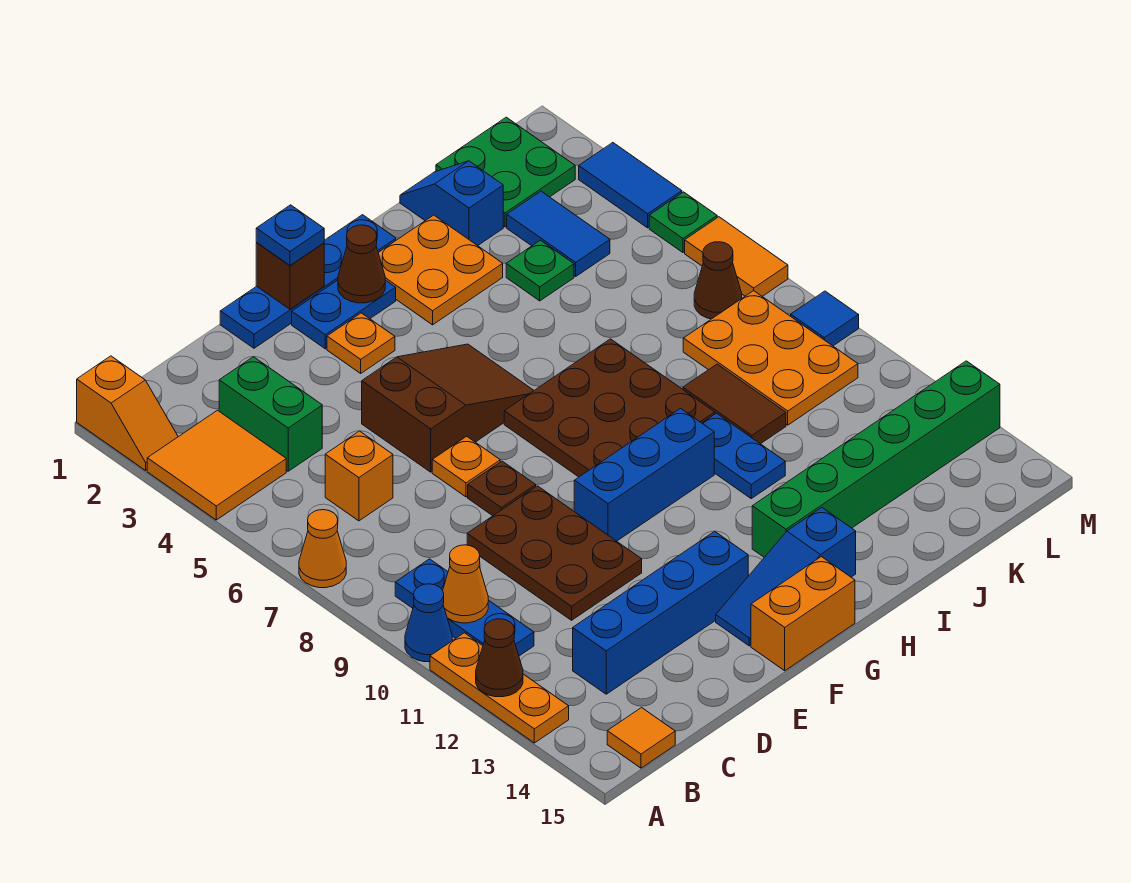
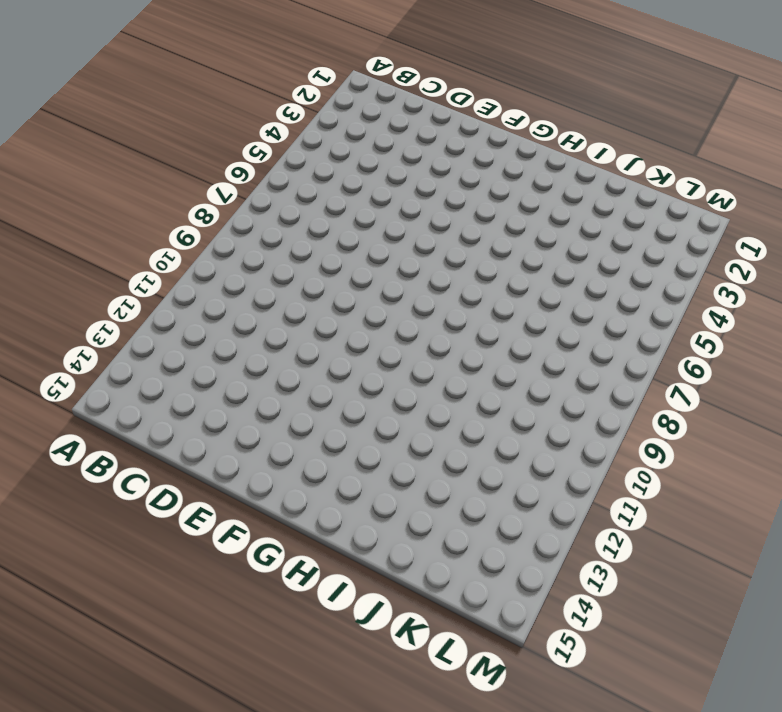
none -> orange slope A1:A2 level 1 top 1
none -> orange tile A3:B4 level 1
none -> orange cone A7 level 1
none -> blue cone A10 level 1

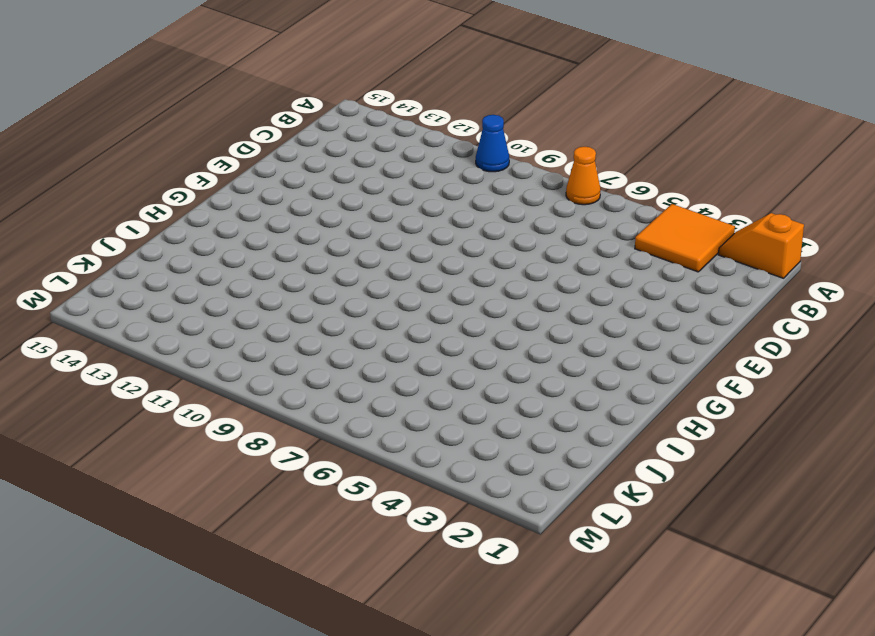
none -> orange plate A11:A13 level 1
none -> blue plate B9:B11 level 1
none -> orange tile B15 level 1
none -> green brick C3:C4 level 1

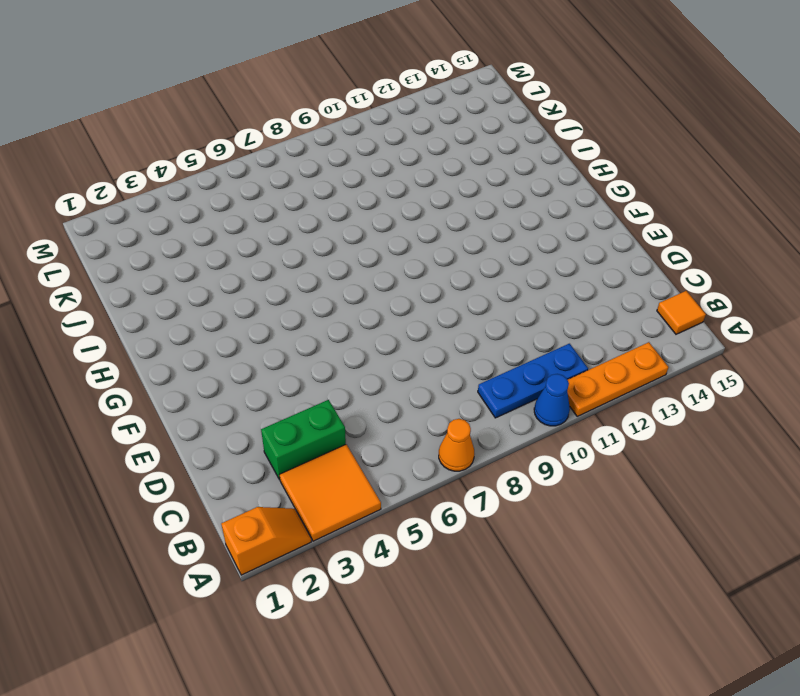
none -> orange brick C6 level 1
none -> blue brick C13:F13 level 1
none -> brown plate D9:E11 level 1
none -> blue plate E1:H1 level 1

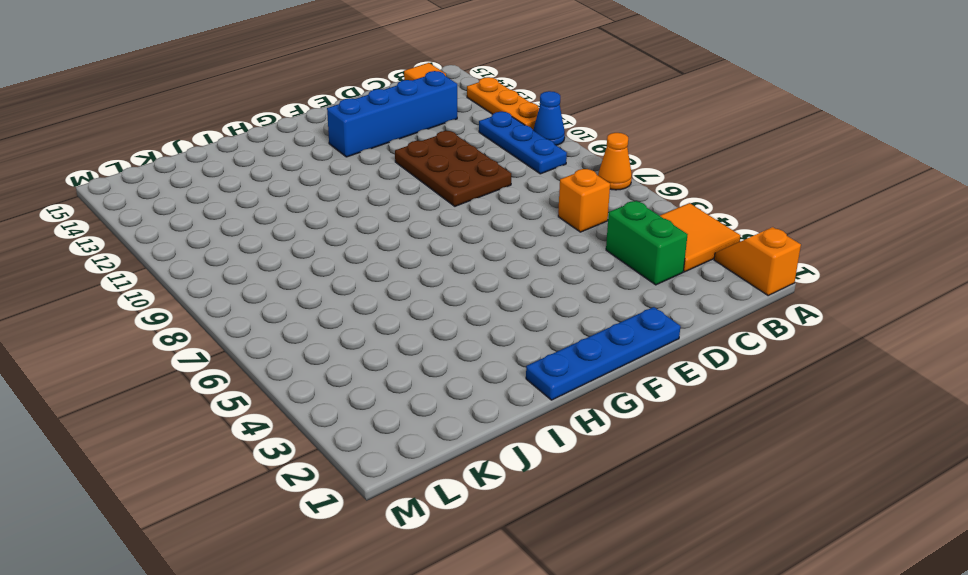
none -> brown slope E5:G6 level 1 top E
none -> orange plate E7 level 1
none -> brown plate E8 level 1
none -> blue plate F2:G2 level 1

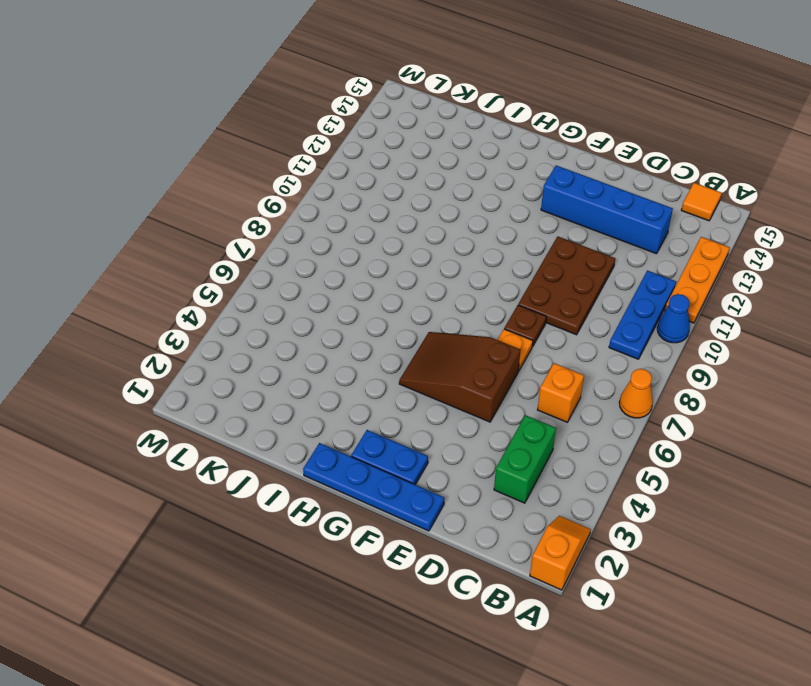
none -> orange tile A3:B4 level 1
none -> orange plate F3 level 1
none -> blue brick F10:H10 level 1
none -> blue slope F14:H14 level 1 top H

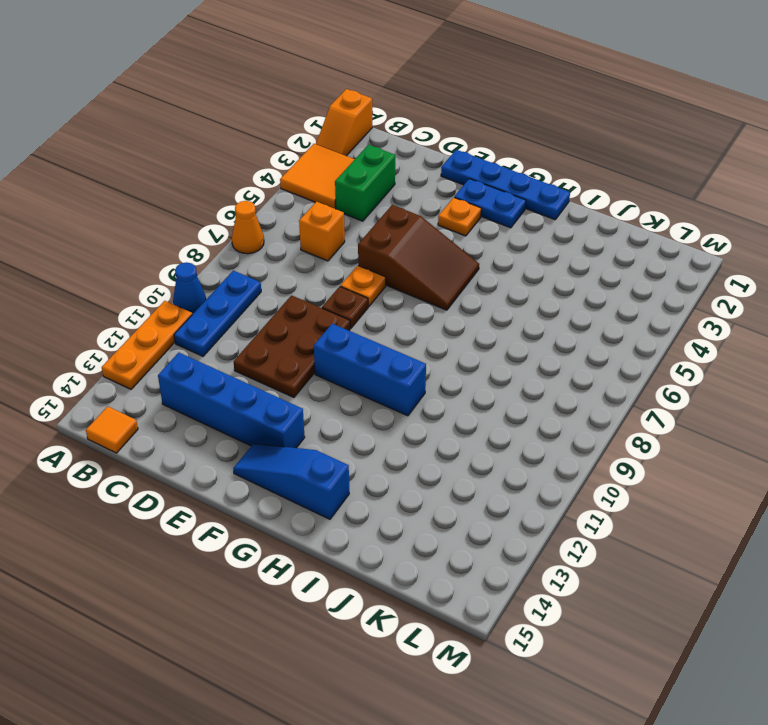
none -> orange brick F15:G15 level 1
none -> brown plate G7:I9 level 1
none -> orange plate H2:I3 level 1
none -> green brick H13:M13 level 1

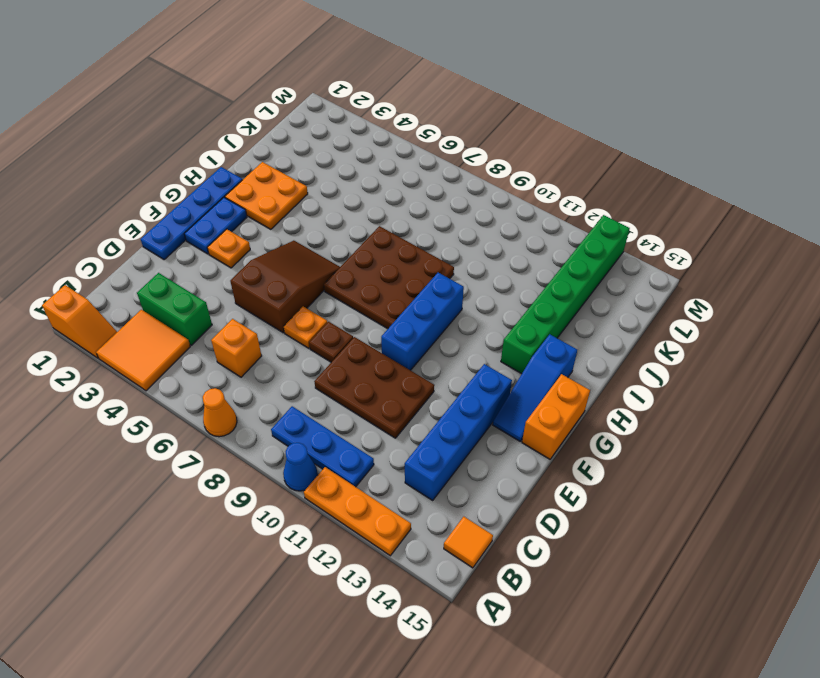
none -> blue plate I10:I11 level 1
none -> blue slope J1:J2 level 1 top 2
none -> green plate J4 level 1
none -> brown tile J9:J10 level 1

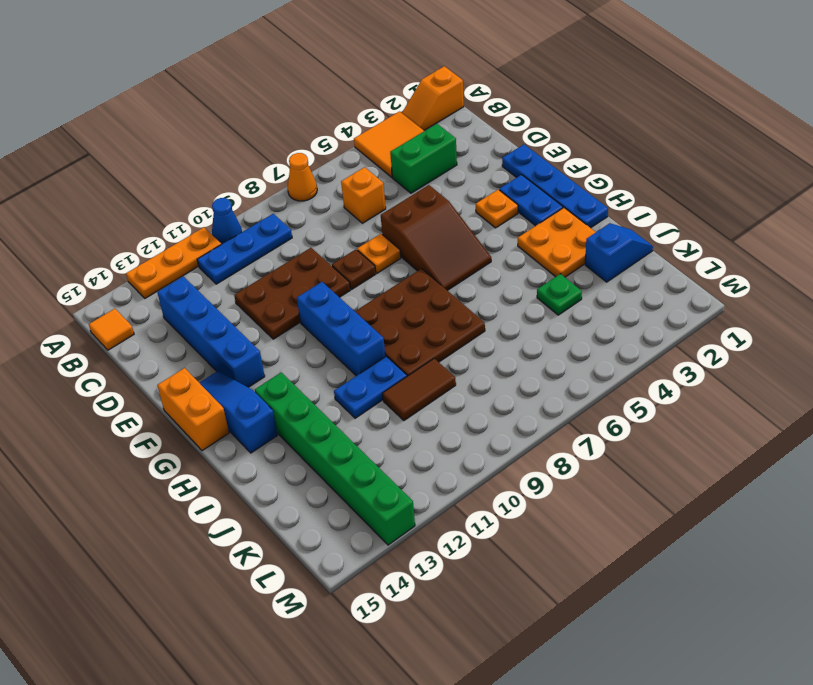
none -> green plate K1:L2 level 1
none -> blue tile K3:K4 level 1
none -> orange plate K8:L10 level 1
none -> brown cone L7 level 1

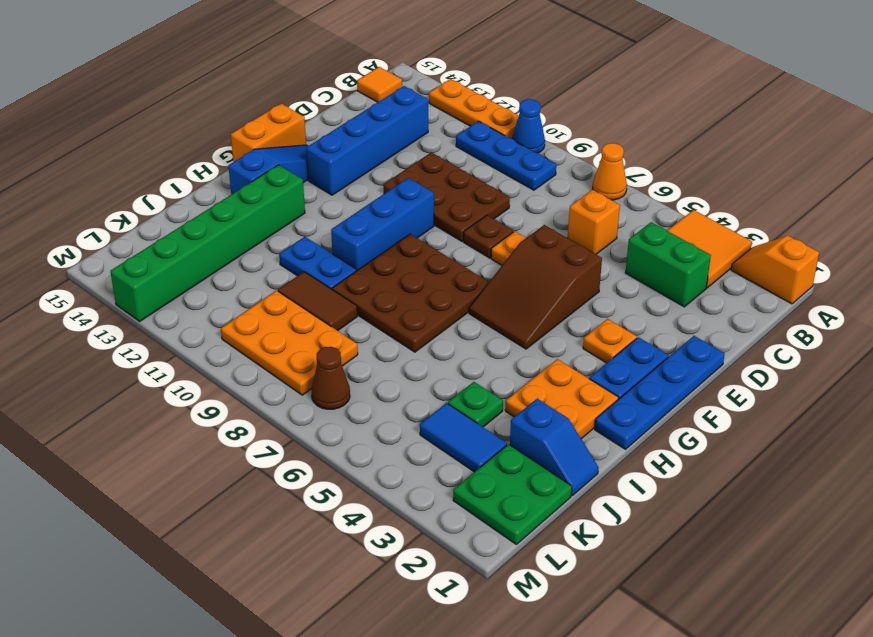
none -> blue tile M3:M4 level 1
none -> green plate M5 level 1
none -> orange tile M6:M7 level 1
none -> blue tile M9 level 1

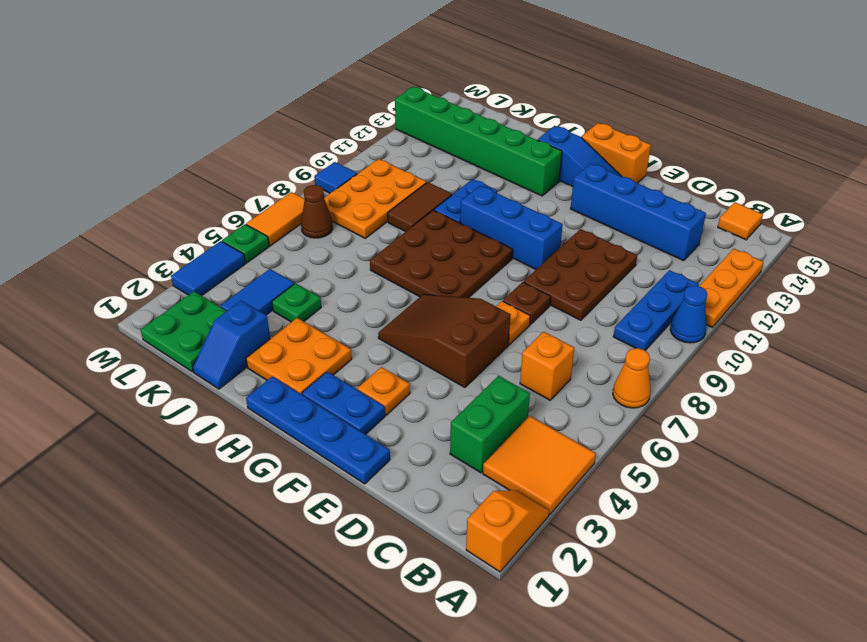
none -> brown cone A12 level 2
none -> orange cone B10 level 2
none -> brown brick F1 level 2
none -> brown cone G2 level 2

